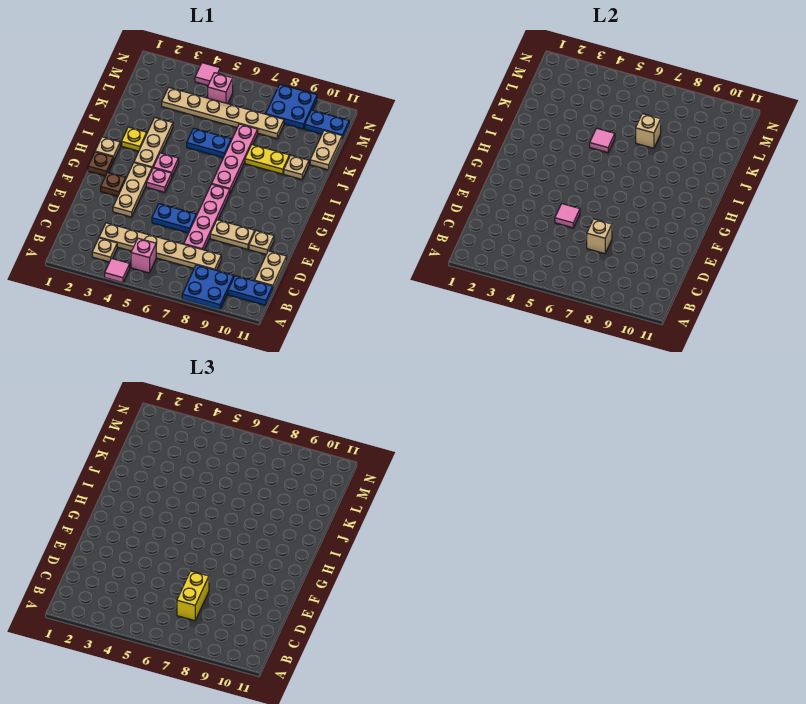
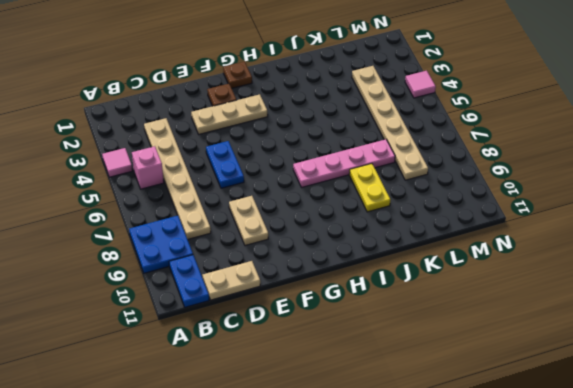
none -> tan plate B3 level 1
none -> pink plate D7:G7 level 1
none -> tan plate E10 level 1
none -> pink plate G4 level 1

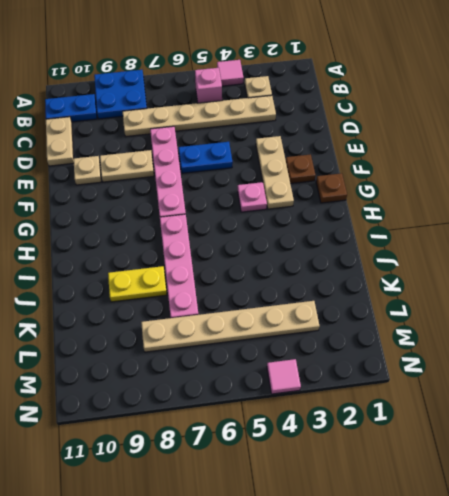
none -> tan plate H1 level 1
none -> tan plate H3:J3 level 1
none -> pink plate H4 level 1
none -> yellow plate I2 level 1

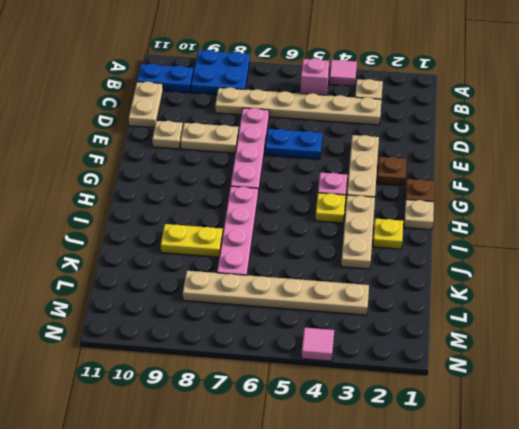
yellow plate H4 level 1 -> pink plate H4 level 1
none -> blue plate J5:J6 level 1
none -> tan plate J10 level 1
none -> tan plate K11:L11 level 1
none -> pink brick M5 level 1

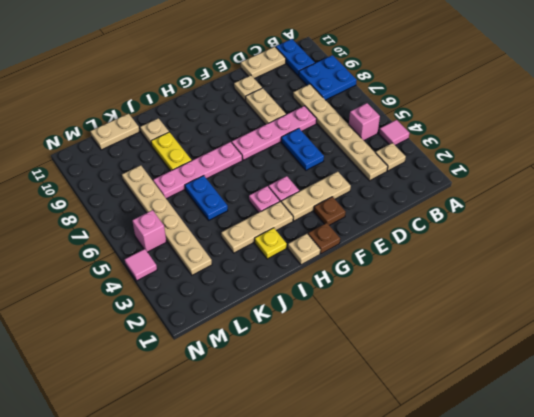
none -> blue plate M8:N9 level 1
none -> blue plate M10:M11 level 1
none -> tan brick D7 level 2
none -> pink tile E5 level 2

